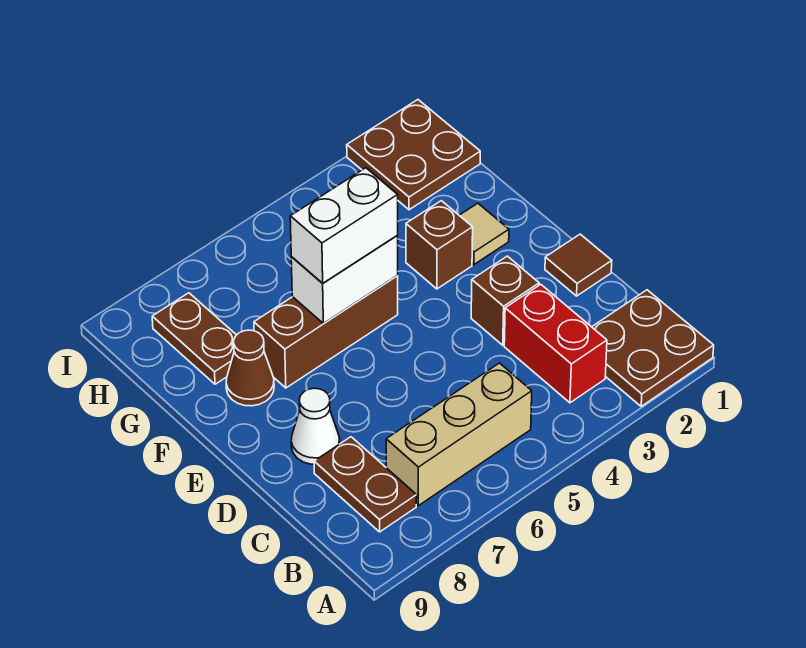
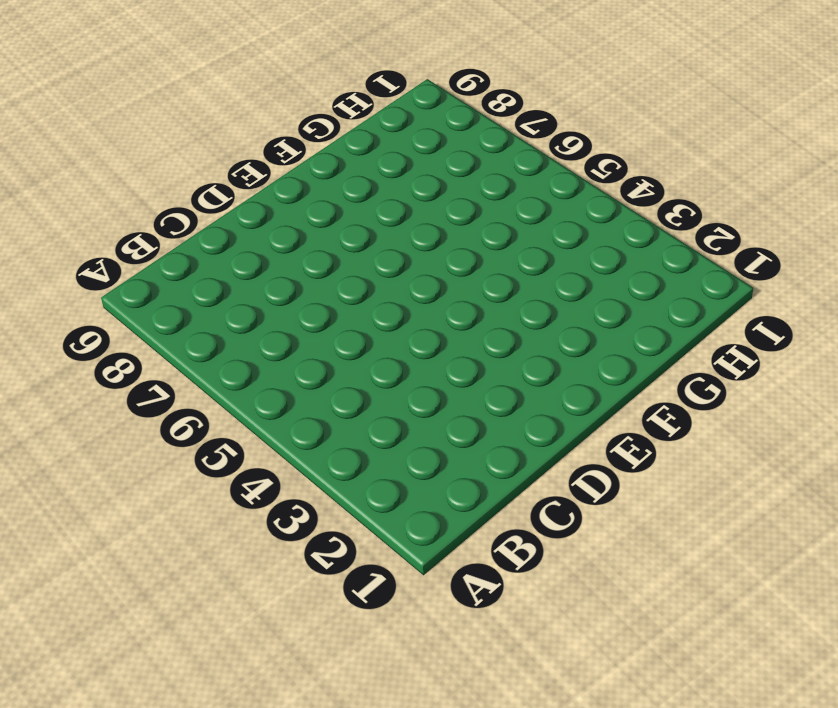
none -> brown plate A1:B2 level 1
none -> red brick B3:C3 level 1
none -> tan brick B5:B7 level 1

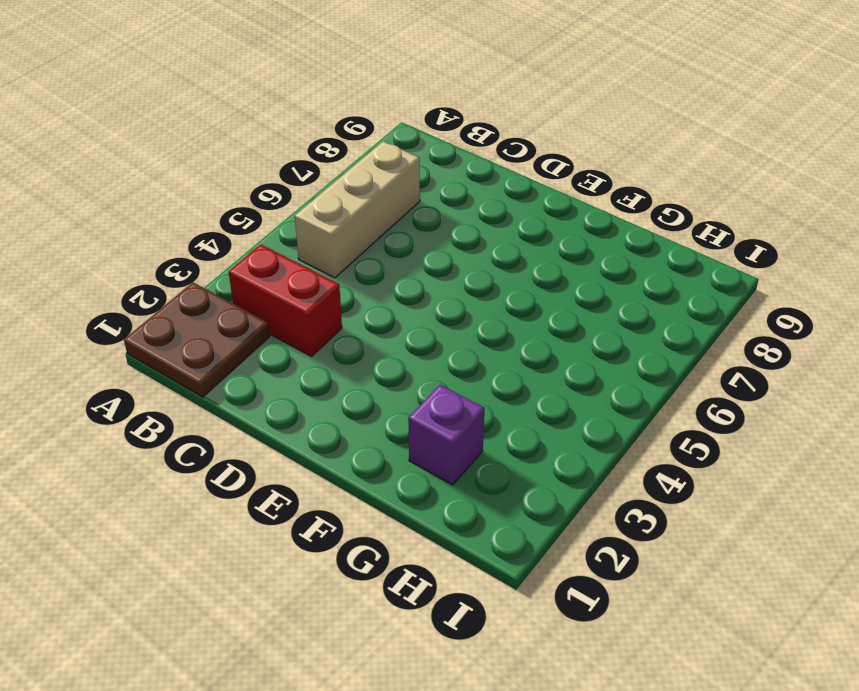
purple brick G2 level 1 -> none
none -> brown plate B8:C8 level 1
none -> brown tile D1 level 1
none -> brown brick D3 level 1

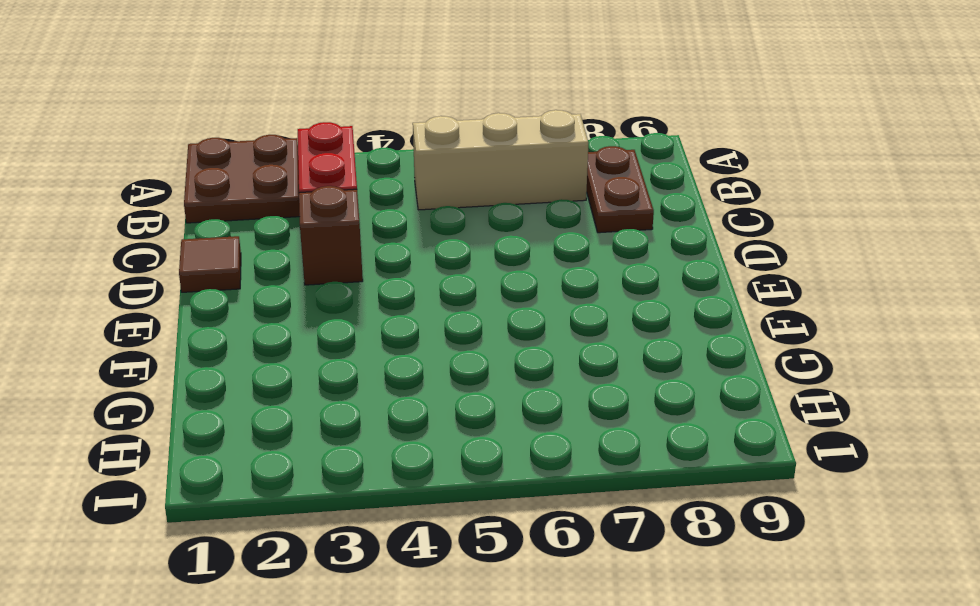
none -> white cone D8 level 1
none -> tan tile F2 level 1
none -> brown brick F3 level 1

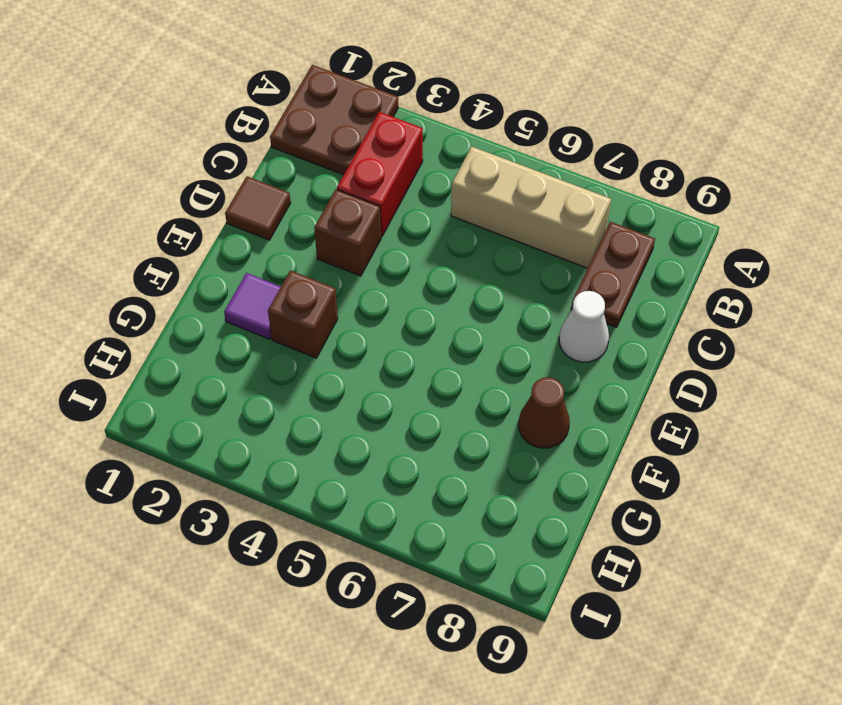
purple tile F2 level 1 -> tan tile F2 level 1
none -> brown brick F5:F7 level 1
none -> brown plate G8:H8 level 1
none -> brown plate H1:I2 level 1

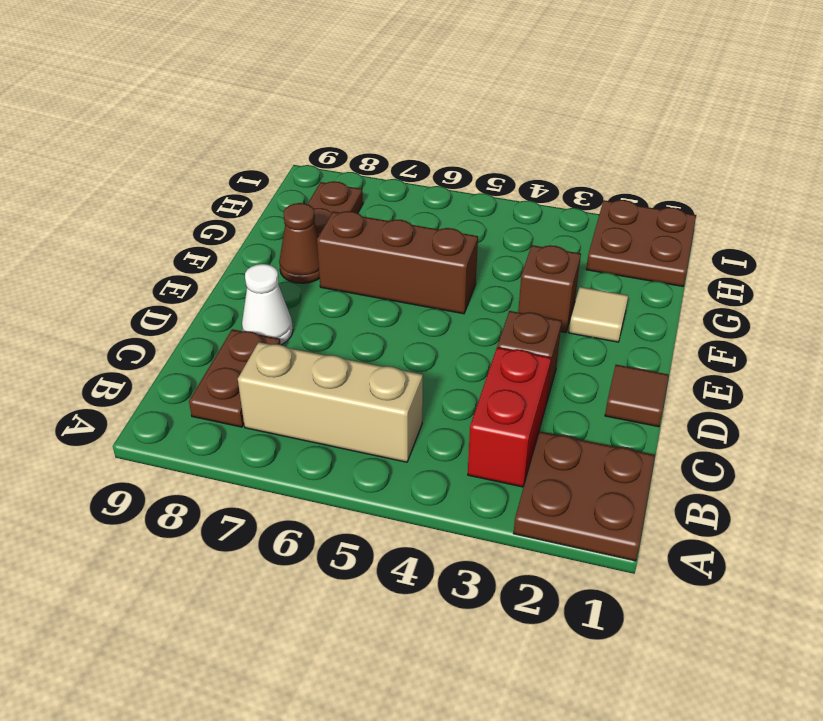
none -> white brick F5:F6 level 2
none -> white brick F5:F6 level 3

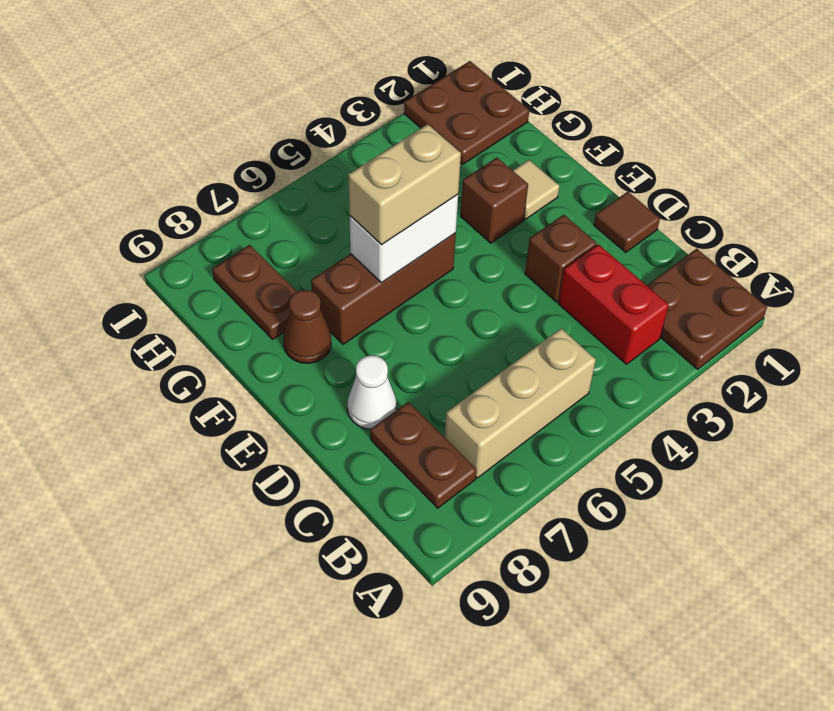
tan brick F5:F6 level 3 -> white brick F5:F6 level 3

